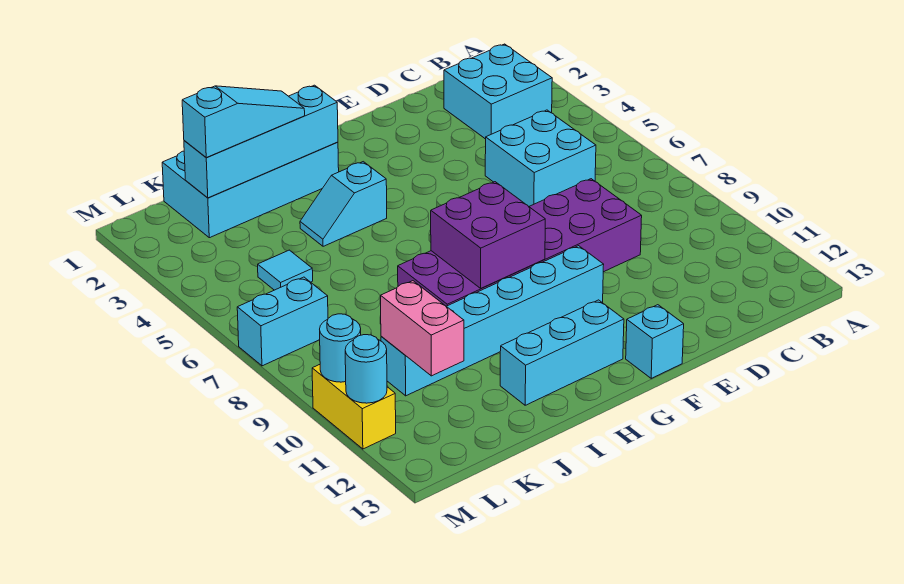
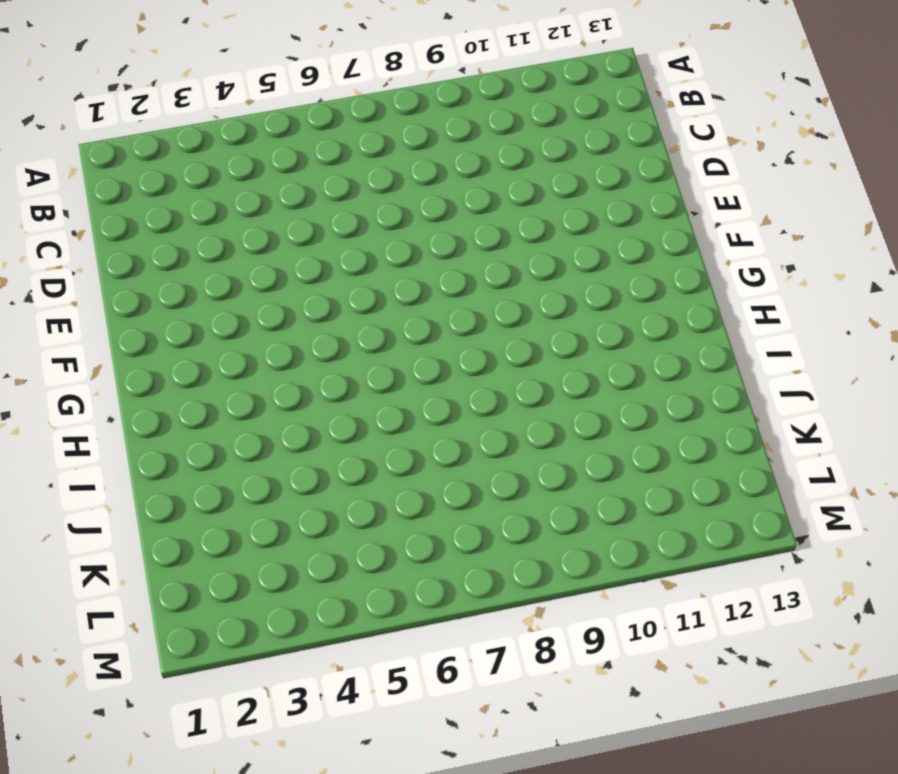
none -> cyan brick B2:C3 level 1
none -> cyan brick C5:D6 level 1
none -> purple brick D8:I9 level 1

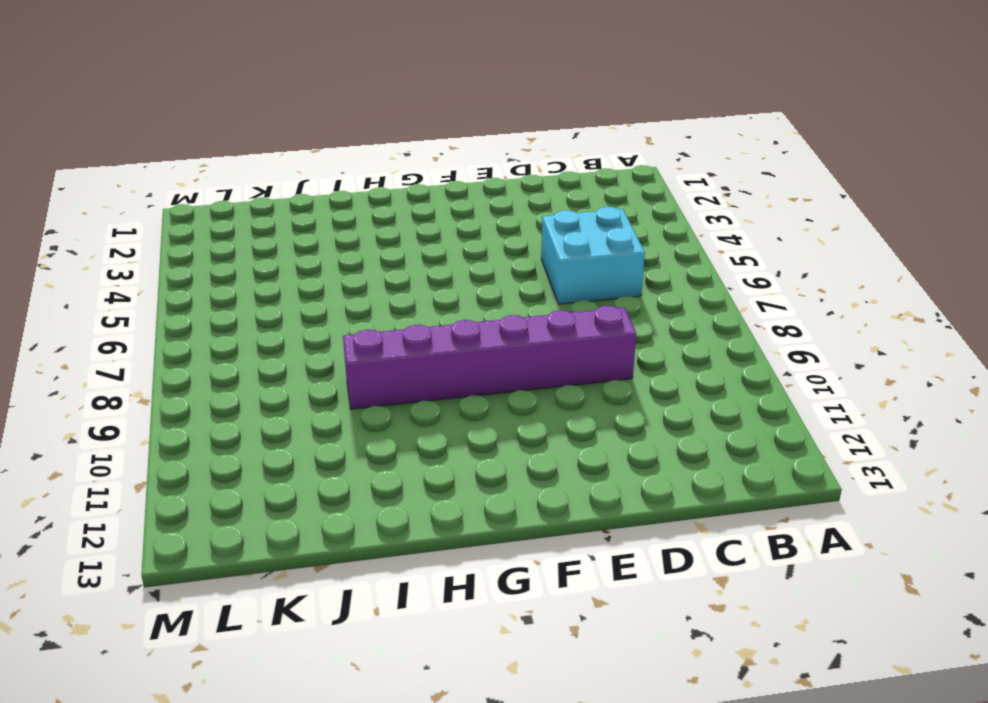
purple brick D9:I9 level 1 -> purple brick D8:I9 level 1
none -> cyan brick B2:C3 level 1
none -> cyan brick F10:K10 level 1
none -> cyan brick F13 level 1

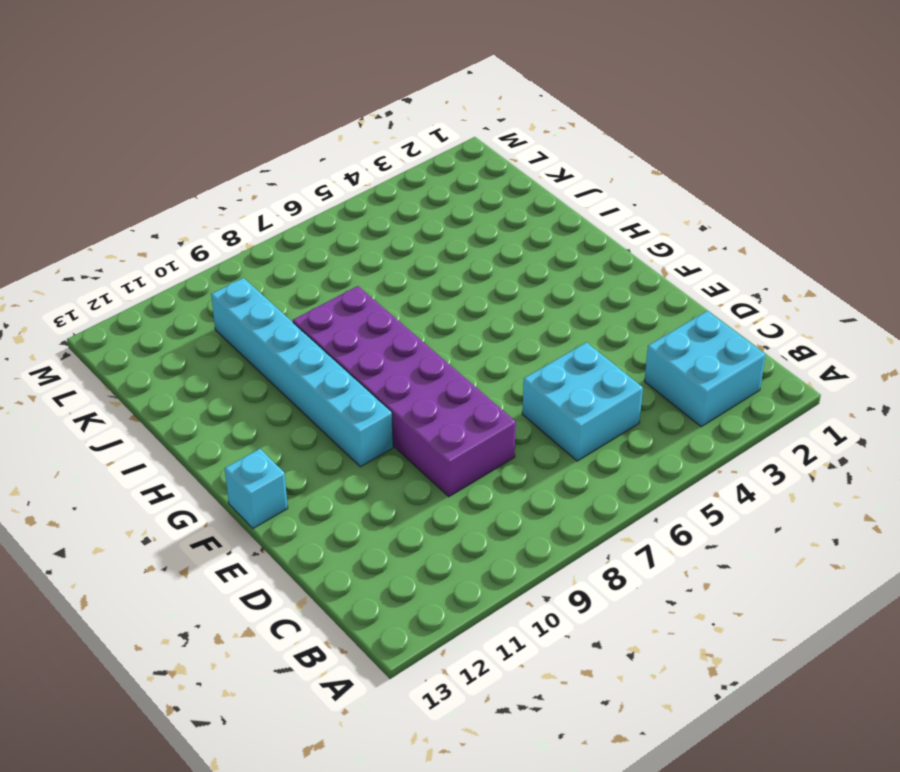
none -> cyan brick G12:I12 level 1
none -> cyan brick H1:K2 level 1
none -> cyan slope H4:I4 level 1 top H

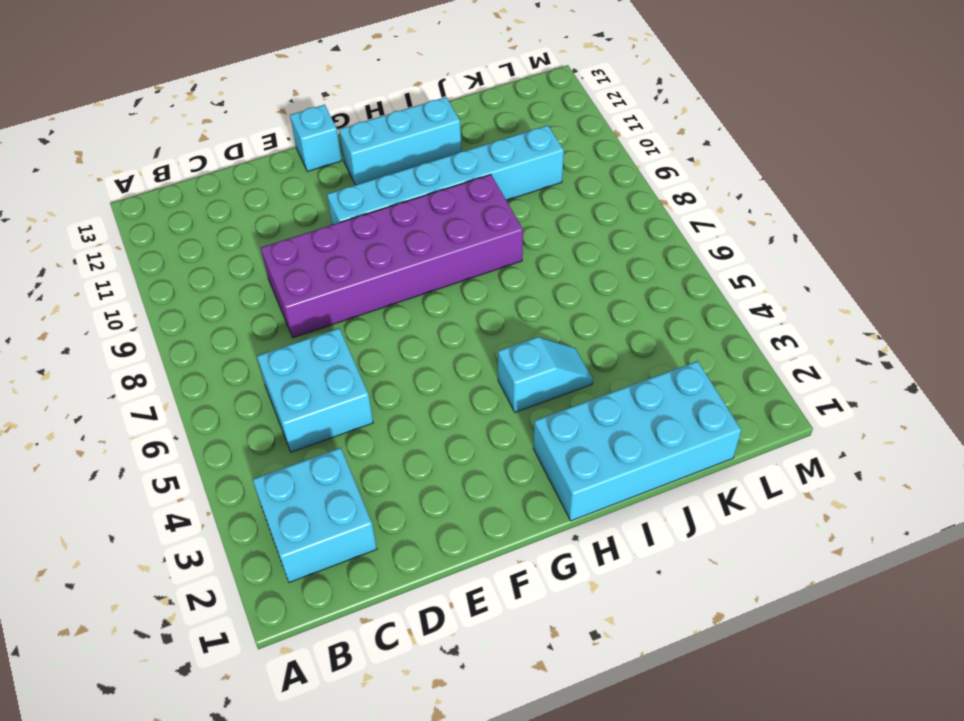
none -> cyan tile K5 level 1
none -> cyan brick L7:M7 level 1
none -> yellow brick M10:M11 level 1

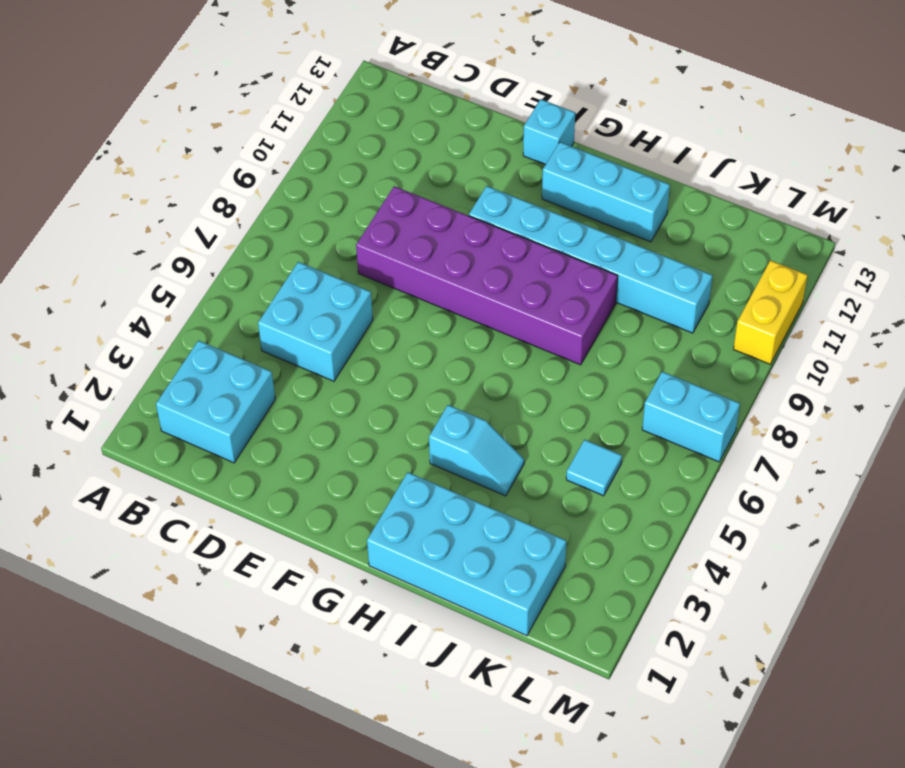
none -> purple brick G8:H9 level 2
none -> cyan brick H2:K2 level 2
none -> pink brick K10:K11 level 2

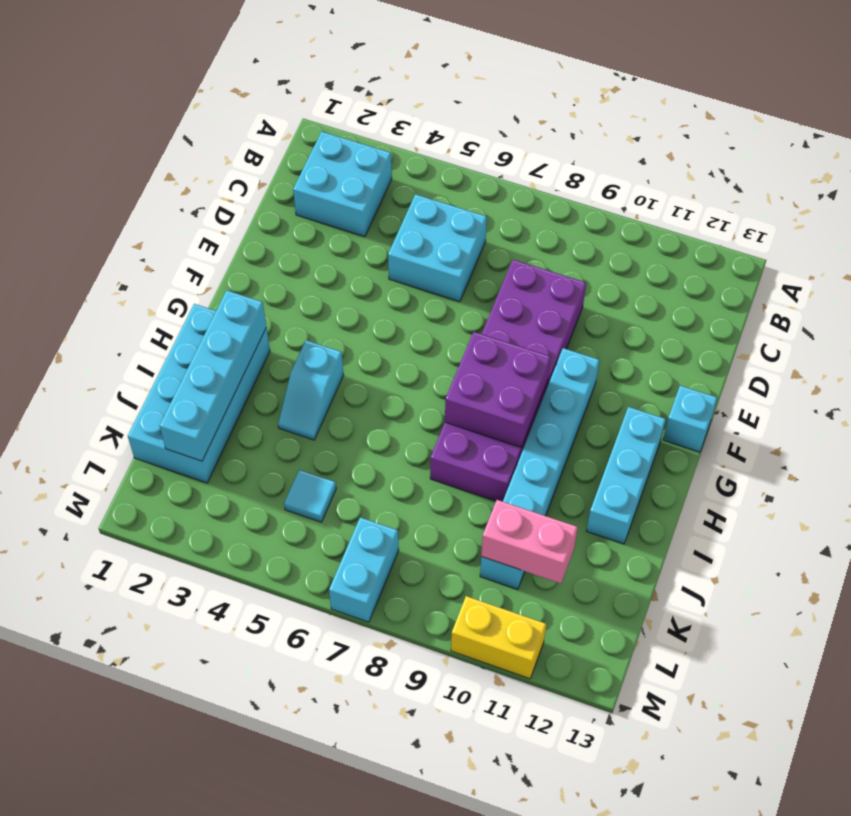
none -> cyan round brick M10 level 2
none -> cyan round brick M11 level 2
none -> cyan slope I2:K2 level 3 top K

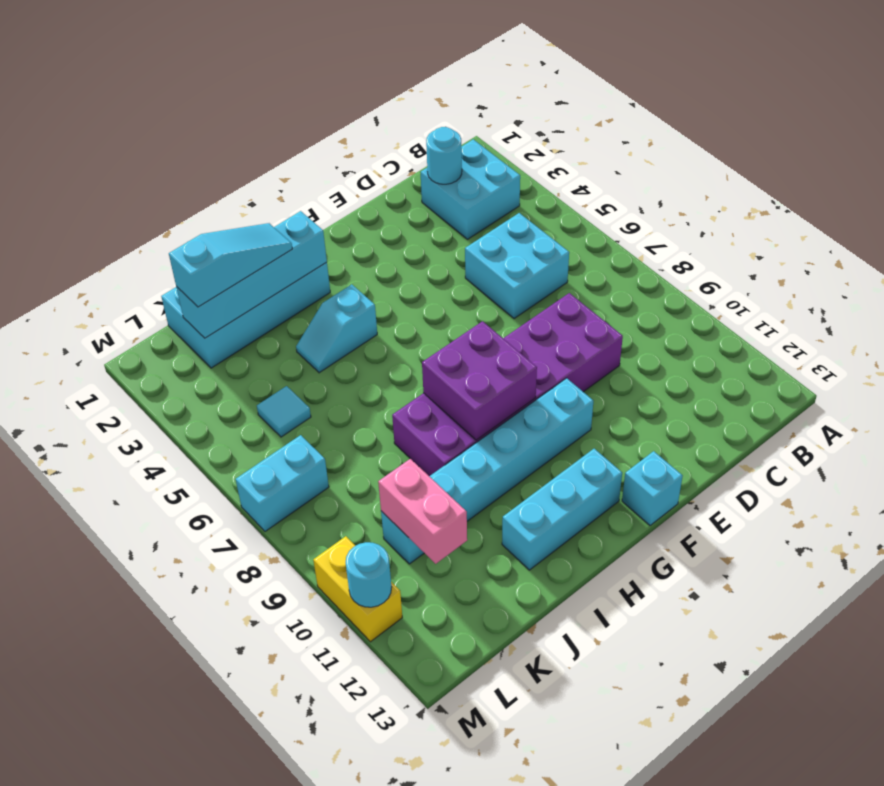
cyan round brick C2 level 2 -> cyan round brick M10 level 2

